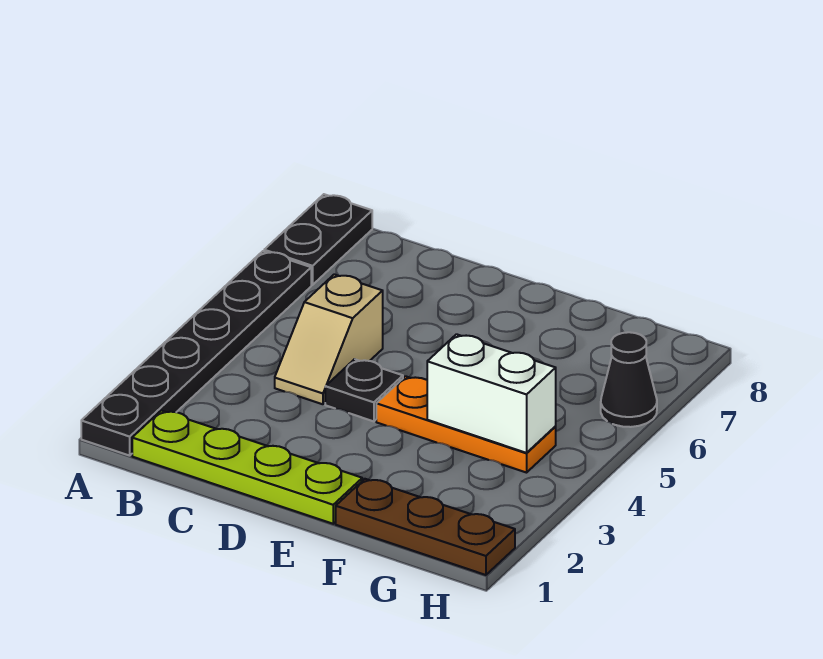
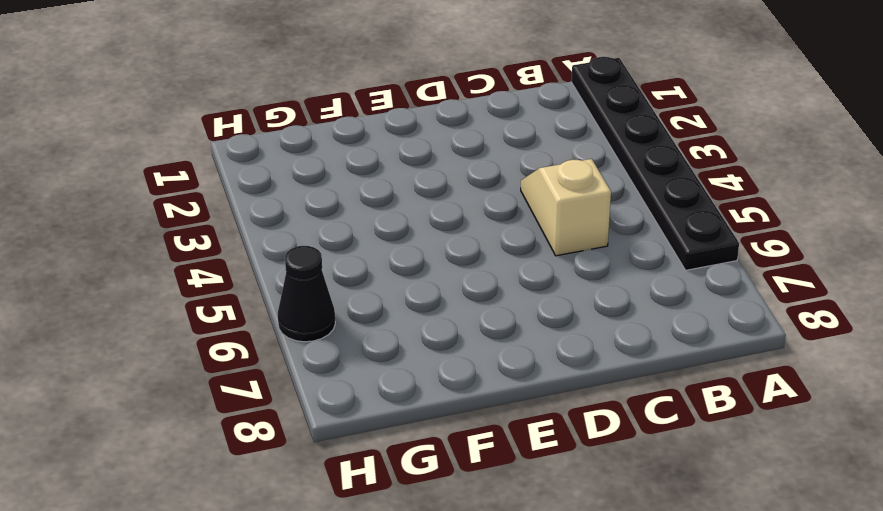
none -> black plate A7:A8 level 1
none -> lime plate B1:E1 level 1

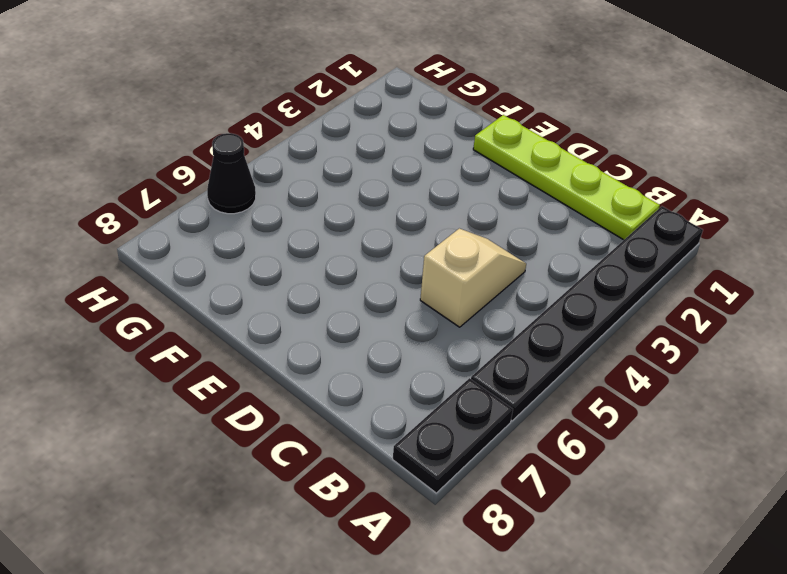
none -> black plate D4 level 1
none -> orange plate E4:G4 level 1

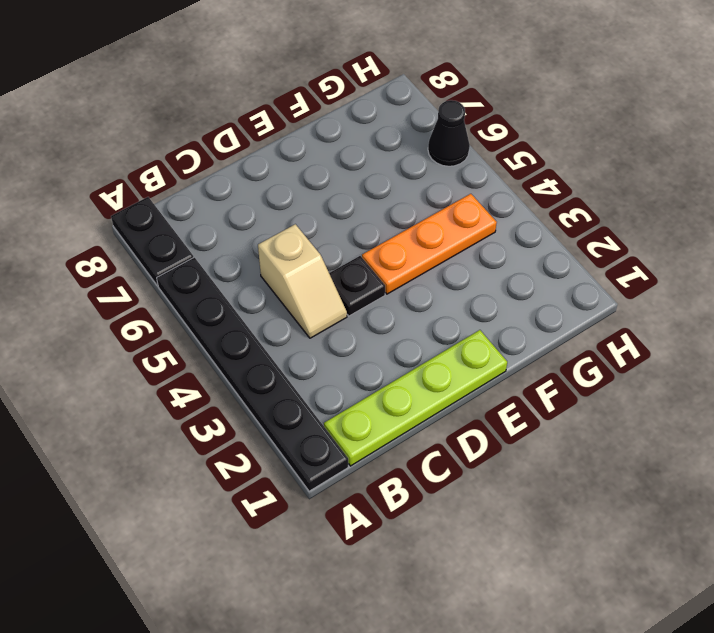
none -> brown plate F1:H1 level 1
none -> white brick F4:G4 level 2

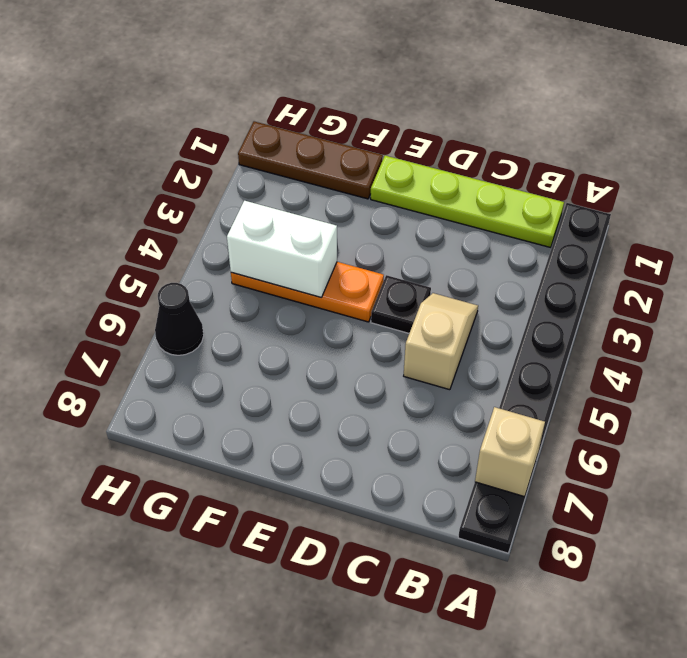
tan brick A7 level 2 -> none

